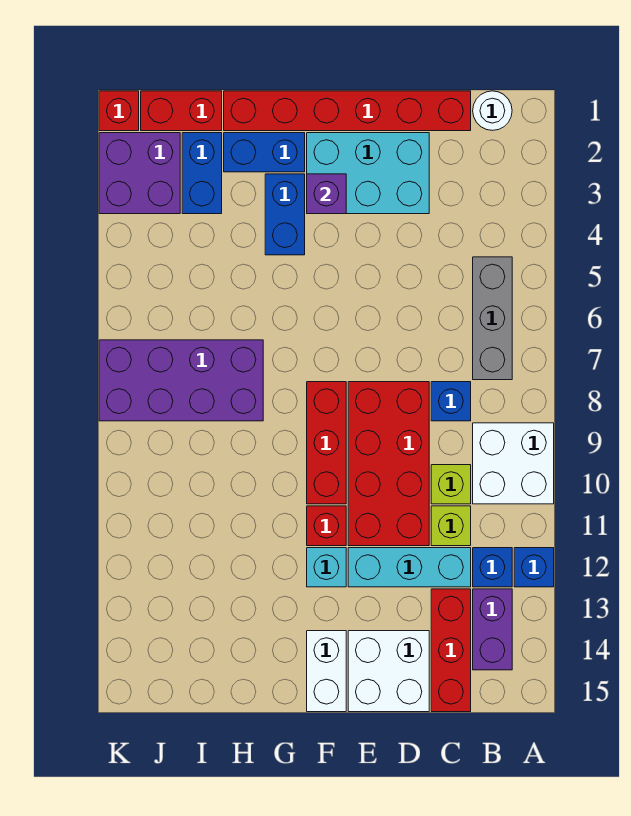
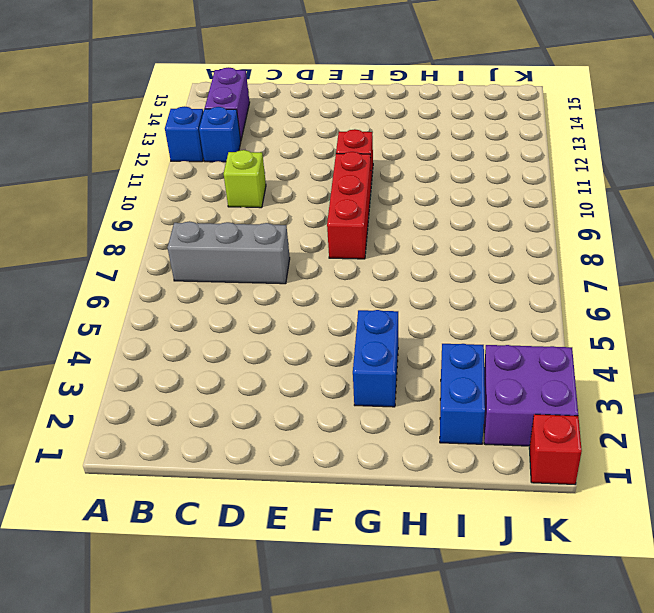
grey brick B7:D7 level 1 -> grey brick B5:B7 level 1
none -> white brick A9:B10 level 1
none -> white round brick B1 level 1
none -> red brick C1:H1 level 1

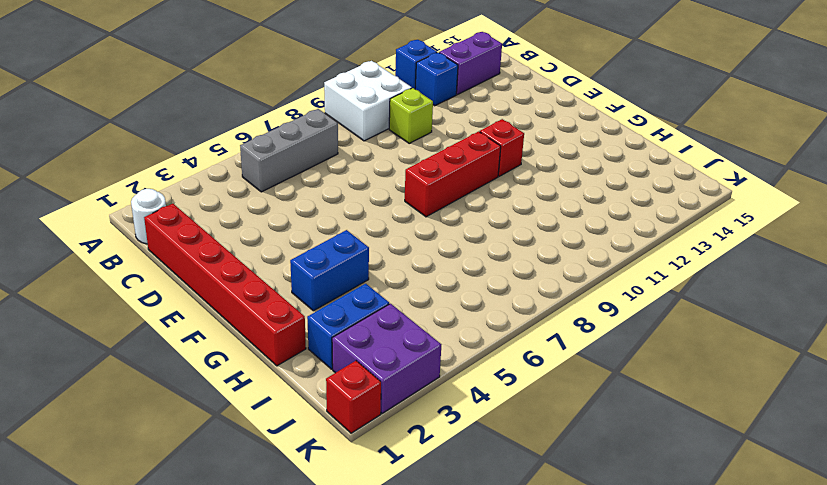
none -> blue brick C8 level 1
none -> lime brick C11 level 1
none -> cyan brick C12:E12 level 1

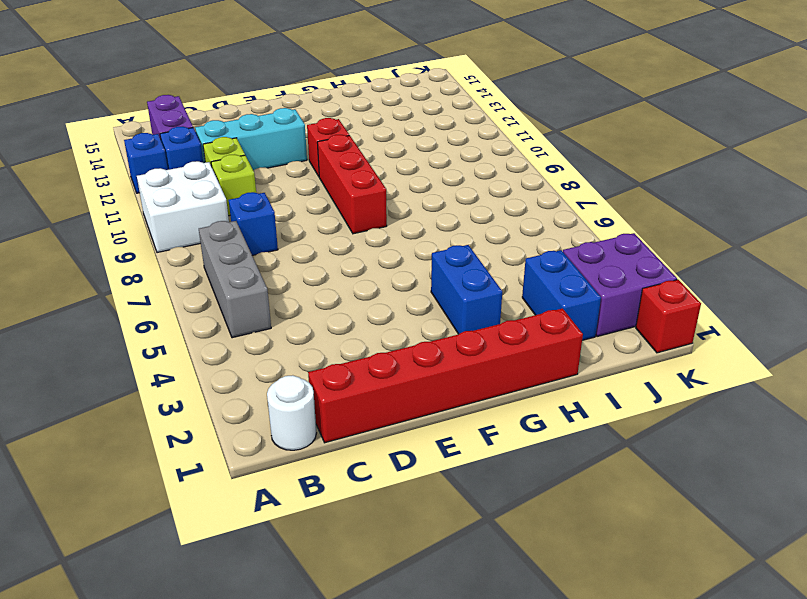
none -> red brick C13:C15 level 1
none -> cyan brick D2:F3 level 1
none -> red brick D8:E11 level 1

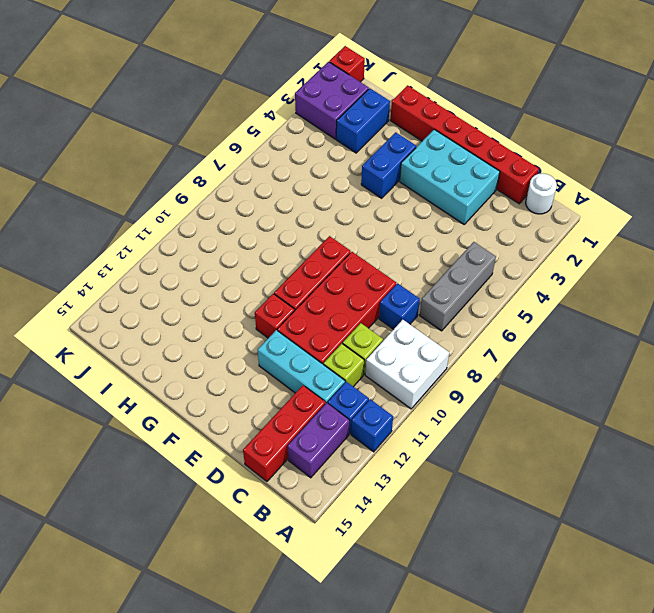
none -> white brick D14:E15 level 1
none -> cyan brick F12 level 1
none -> white brick F14:F15 level 1

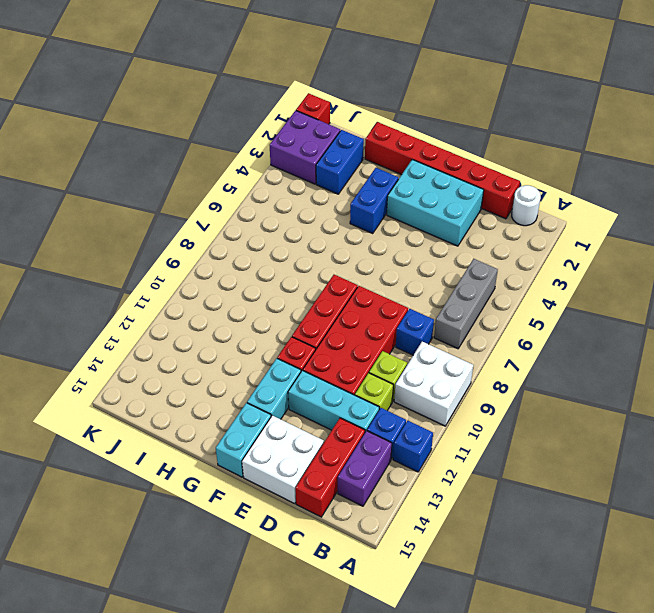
cyan brick F12:F13 level 1 -> cyan brick F12 level 1
cyan brick F14:F15 level 1 -> white brick F14:F15 level 1
none -> blue brick G2:H2 level 1
none -> purple brick H7:K8 level 1
none -> red brick I1:J1 level 1

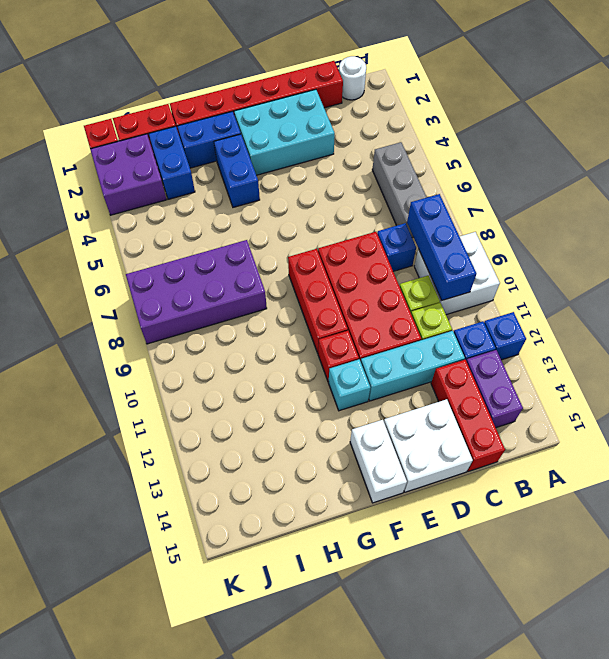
blue brick B8:B10 level 2 -> none
none -> purple brick F3 level 2

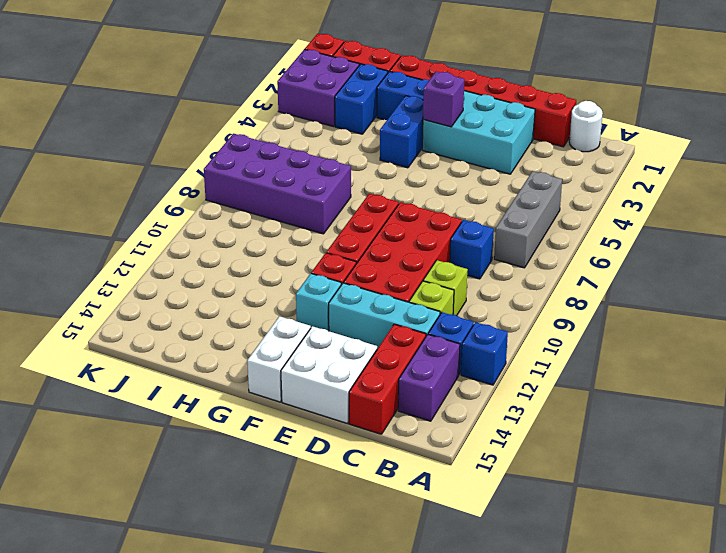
none -> white brick A9:B10 level 1

